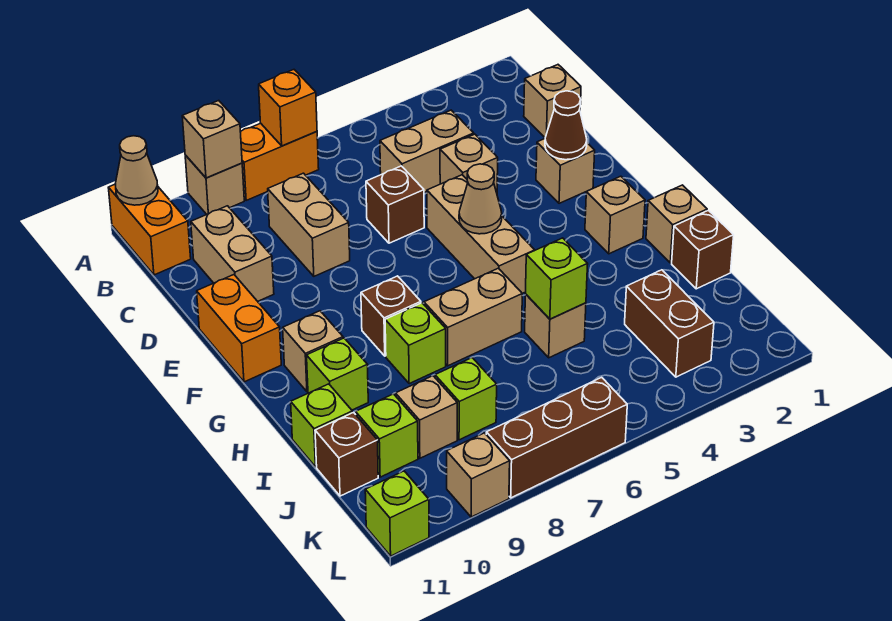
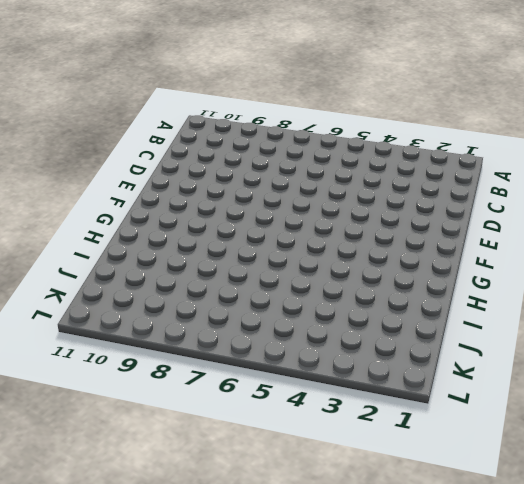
none -> orange brick A7:A8 level 1
none -> tan brick A9 level 1
none -> orange brick A11:B11 level 1
none -> tan brick C1 level 1

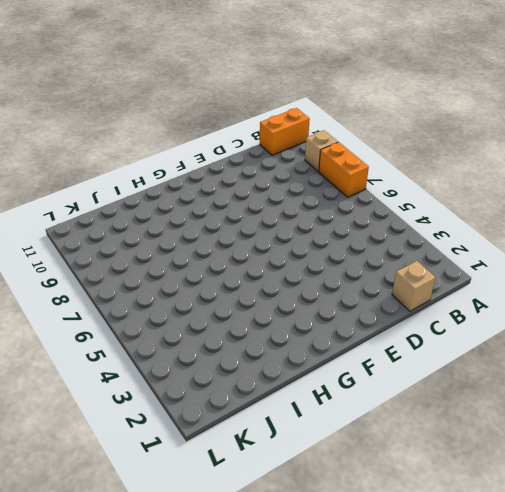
none -> tan brick C4:C5 level 1
none -> tan brick C8:D8 level 1
none -> tan brick C10:D10 level 1
none -> tan brick D4 level 1

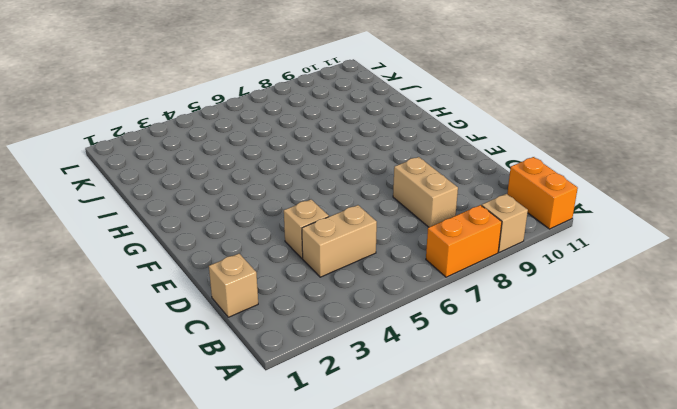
none -> tan brick C10:D10 level 1
none -> brown brick D6 level 1
none -> tan brick E2 level 1
none -> tan brick E5:G5 level 1

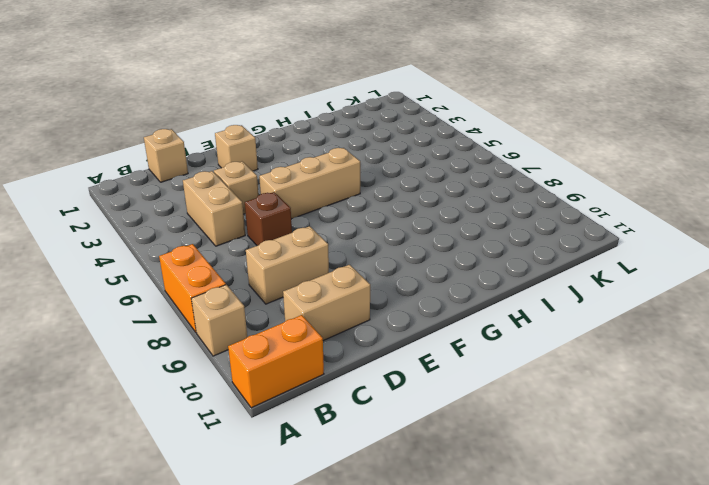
none -> orange brick E11:F11 level 1
none -> tan brick G2 level 1
none -> brown brick G8 level 1
none -> tan brick G10 level 1

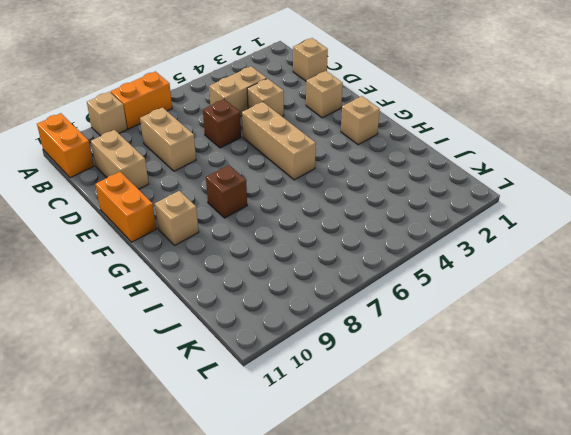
none -> tan brick H1 level 1
none -> tan brick H6:H7 level 1
none -> lime brick H8 level 1
none -> lime brick H10 level 1

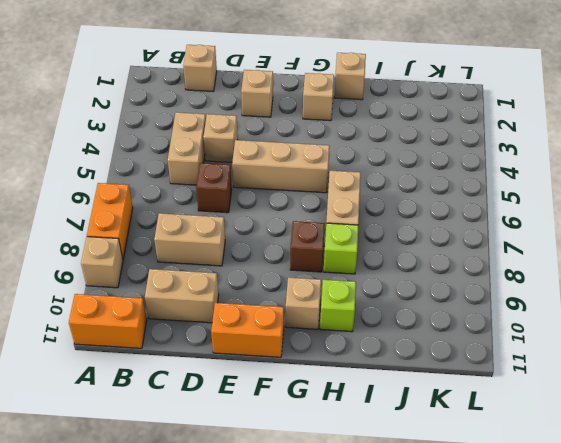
none -> brown brick I1 level 1
none -> tan brick I5 level 1
none -> lime brick I11 level 1
none -> brown brick J3:K3 level 1

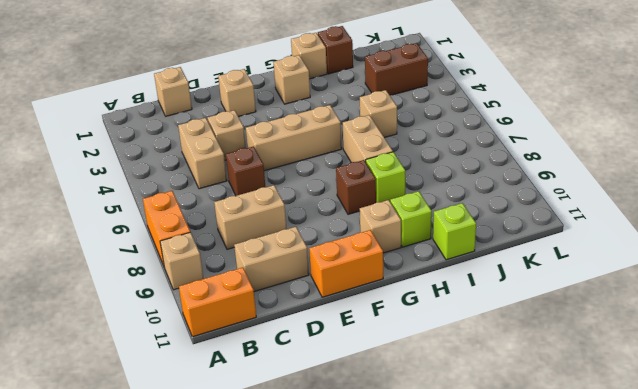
none -> lime brick J8 level 1
none -> tan brick J9 level 1
none -> lime brick J10 level 1
none -> brown brick J11 level 1

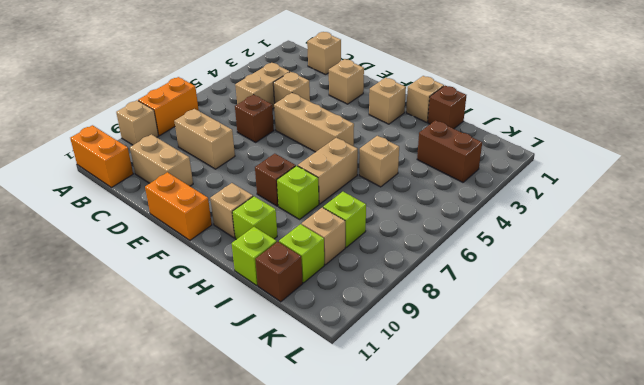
none -> brown brick L6:L8 level 1
none -> tan brick L9 level 1
none -> lime brick L11 level 1
none -> orange brick A7 level 2

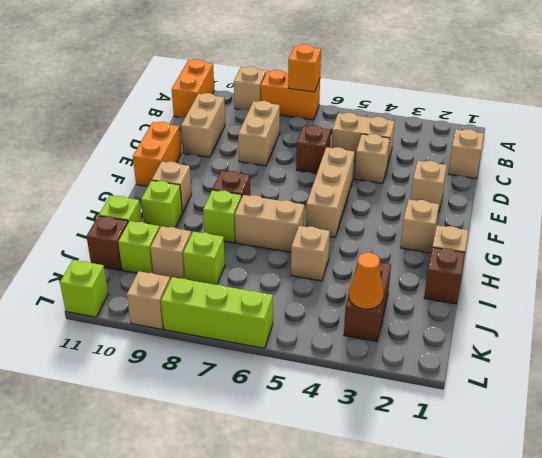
orange cone K3 level 2 -> none
lime brick L6:L8 level 1 -> brown brick L6:L8 level 1
none -> tan brick A9 level 2
none -> tan cone A11 level 2
none -> brown cone E2 level 2
none -> tan cone F5 level 2

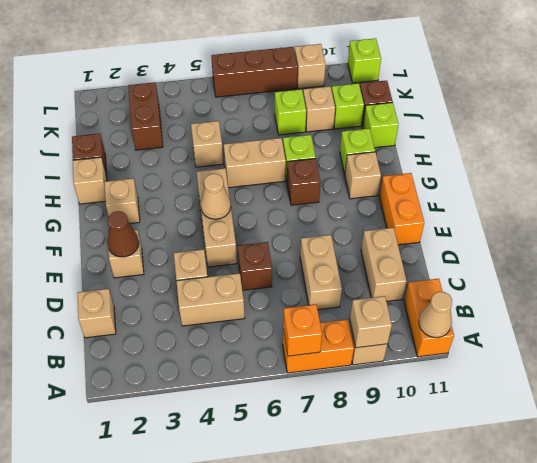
none -> lime brick I5 level 2

